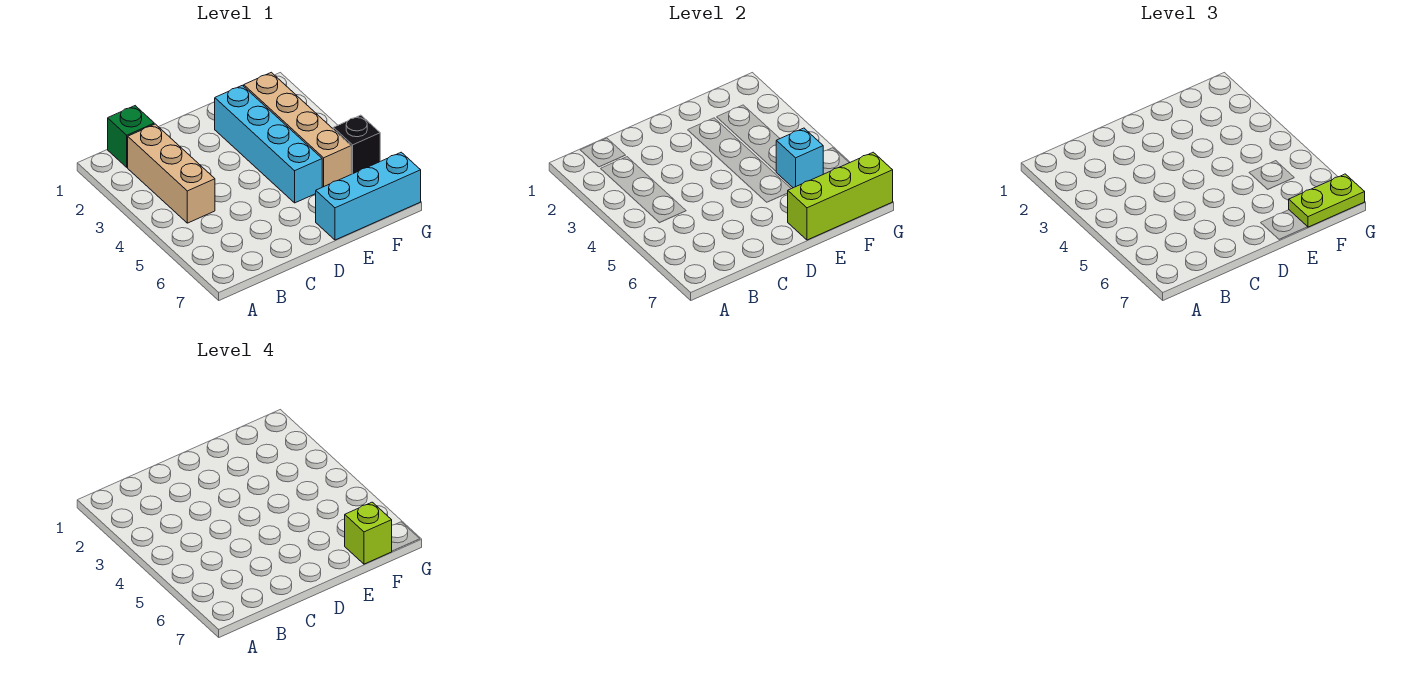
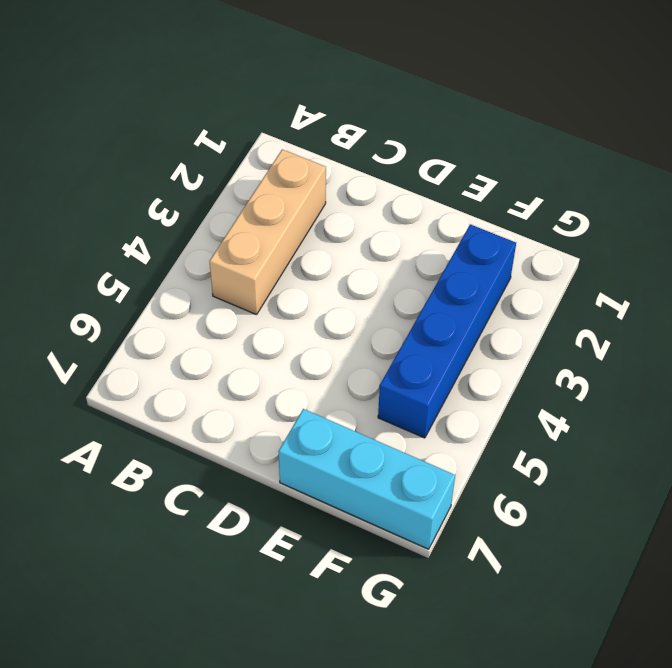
blue brick F2:F5 level 1 -> tan brick F2:F5 level 1
none -> green brick B1 level 1
none -> cyan brick E2:E5 level 1

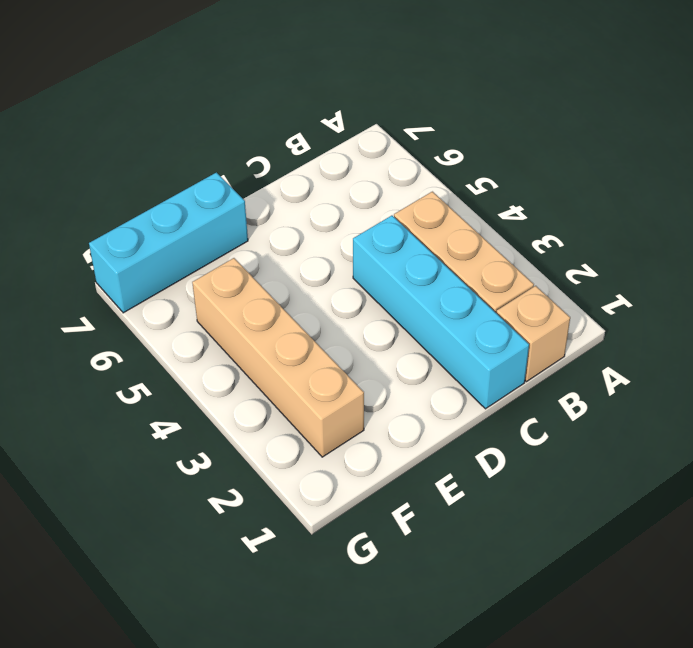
tan brick B1 level 1 -> green brick B1 level 1
cyan brick C1:C4 level 1 -> cyan brick E2:E5 level 1
none -> black brick G5 level 1
none -> lime brick E7:G7 level 2

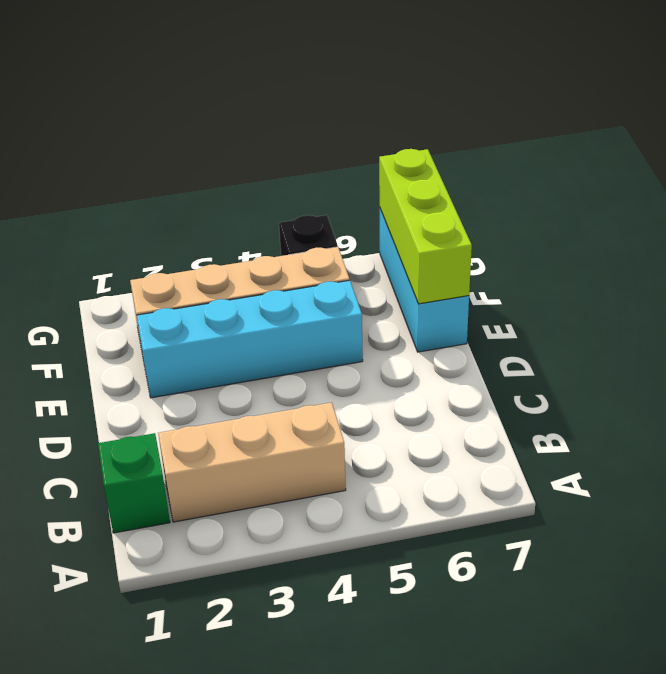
none -> cyan brick F5 level 2
none -> lime plate F7:G7 level 3

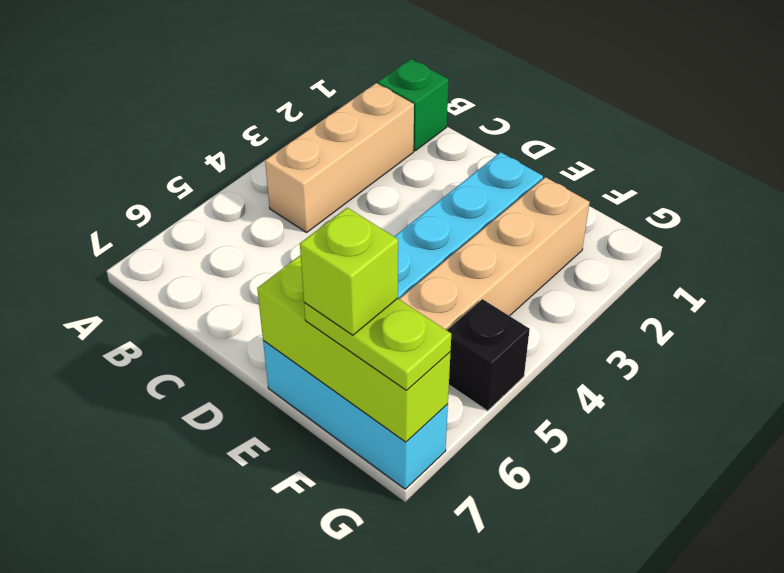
none -> cyan brick F5 level 2

